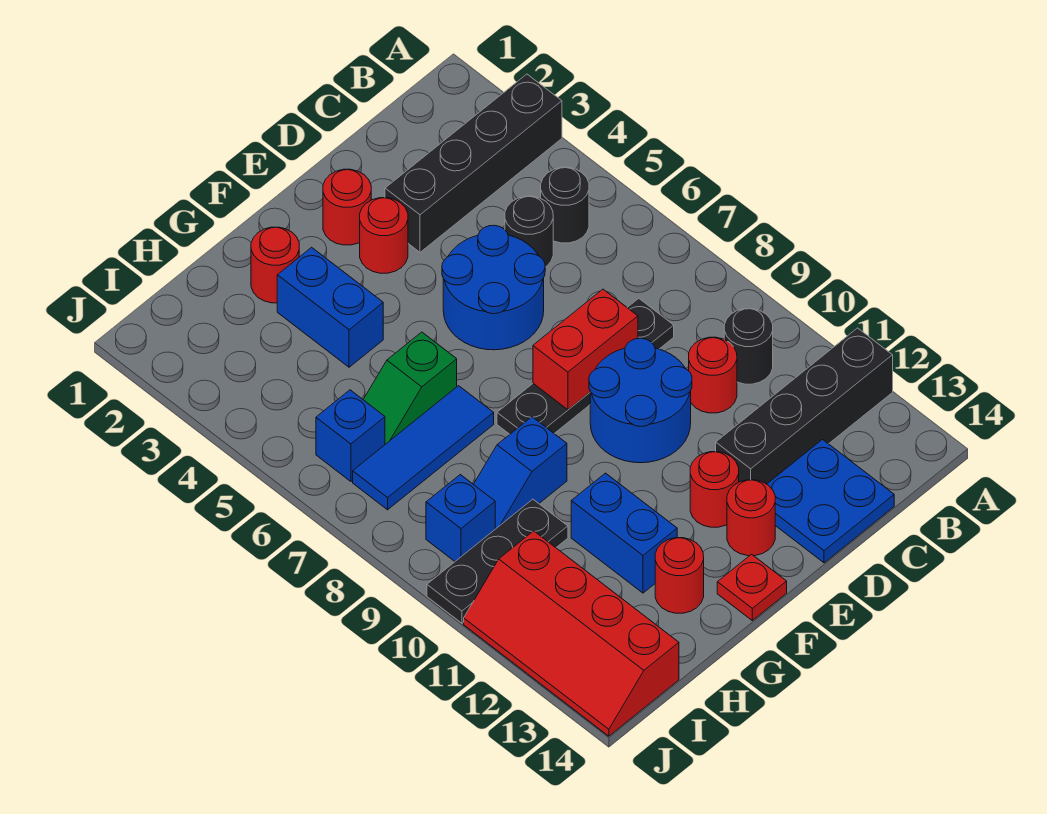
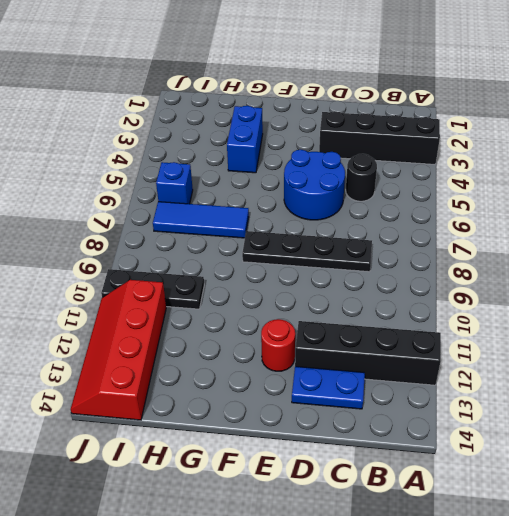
blue plate C13:D13 level 1 -> blue plate C13:D14 level 1
none -> black round brick B5 level 1
none -> black round brick B10 level 1
none -> red round brick C10 level 1

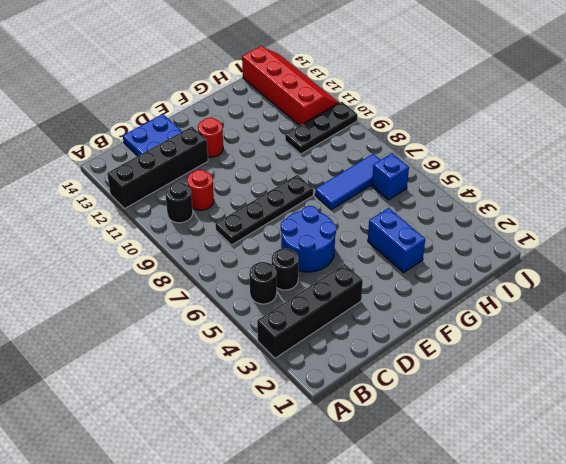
none -> blue round brick D9:E10 level 1
none -> red round brick E2 level 1
none -> red round brick E3 level 1

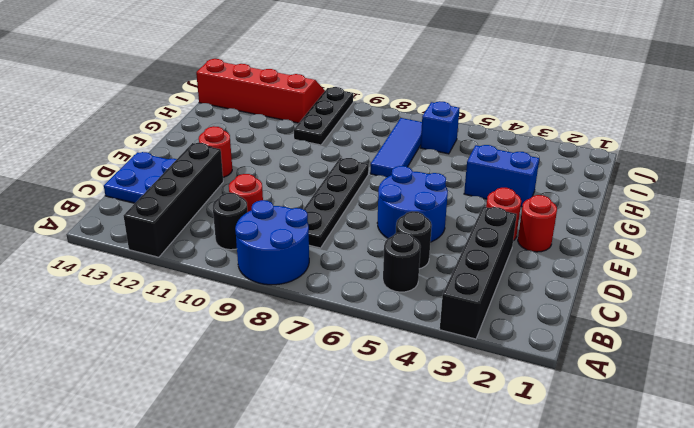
blue round brick A8:B9 level 1 -> blue round brick D9:E10 level 1
none -> red round brick E13 level 1
none -> red plate F14 level 1
none -> red round brick G2 level 1

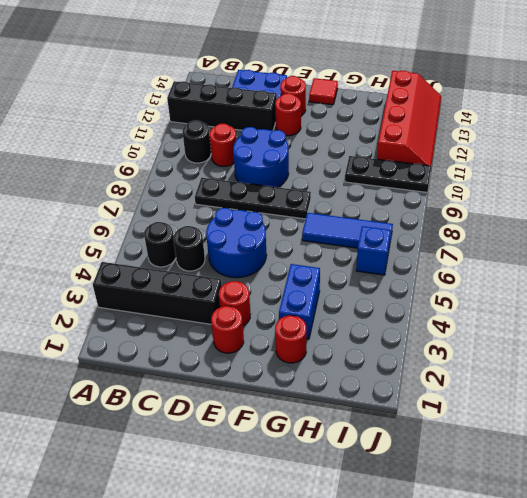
red tile F14 level 1 -> red plate F14 level 1
none -> green slope G6:H6 level 1 top G
none -> blue slope G9:H9 level 1 top G
none -> blue brick G11:G12 level 1

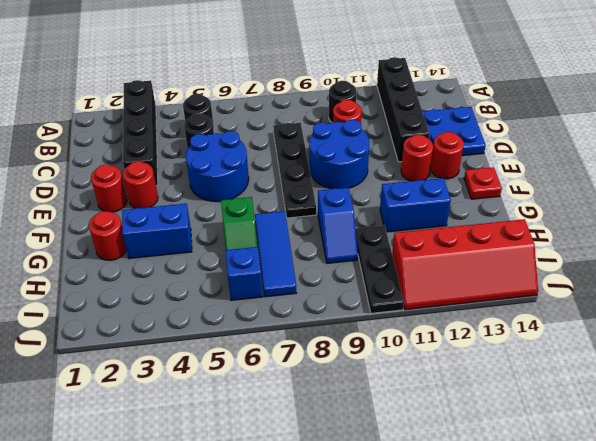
none -> red round brick G13 level 1
none -> blue brick I9 level 1
none -> red brick D8:E8 level 2

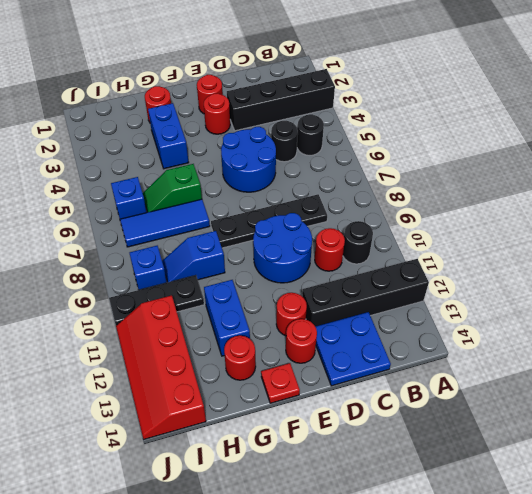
none -> red brick D8:E8 level 2

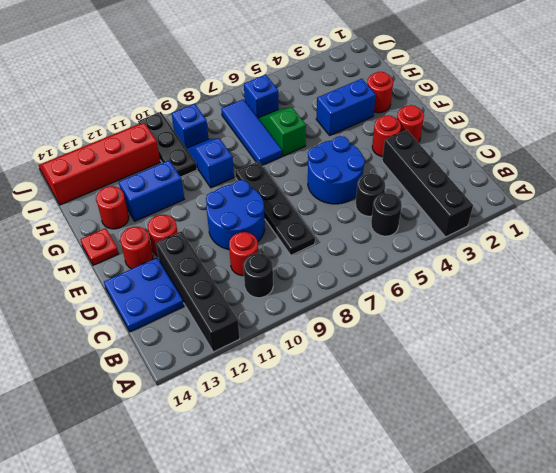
none -> red brick D8:E8 level 2

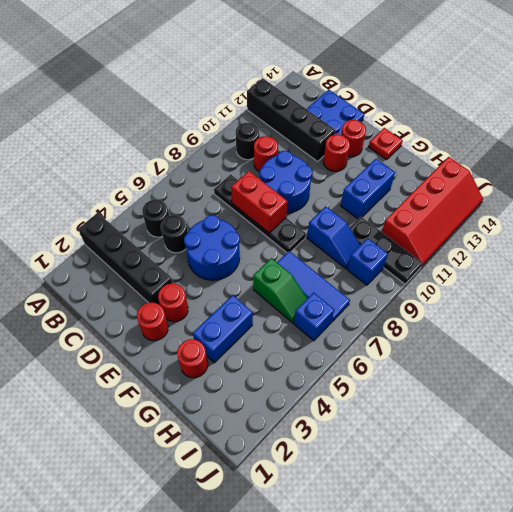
none -> red round brick G13 level 1

